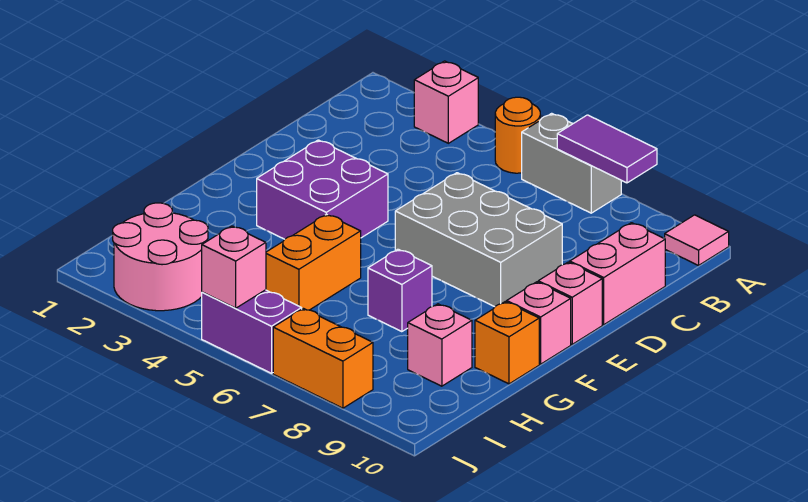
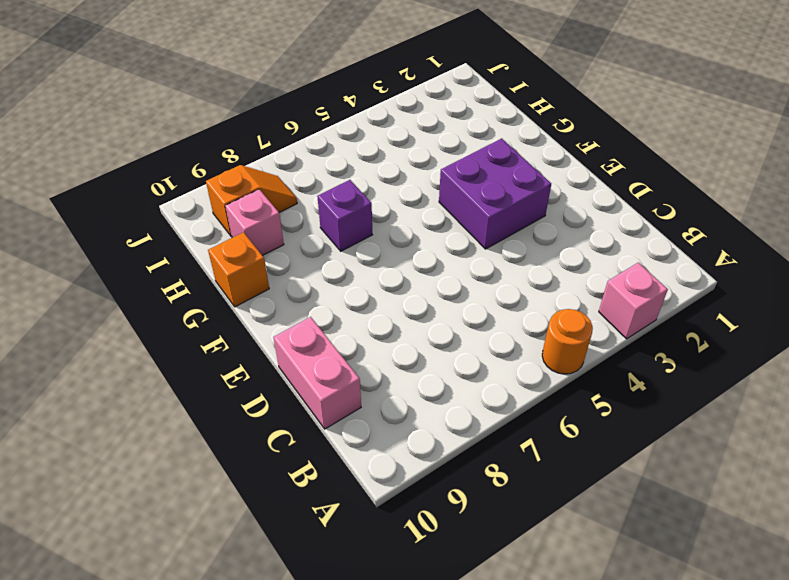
orange slope I8:I9 level 1 top 9 -> none
none -> grey brick A6:A7 level 1
none -> pink tile A10 level 1
none -> grey brick D6:E8 level 1

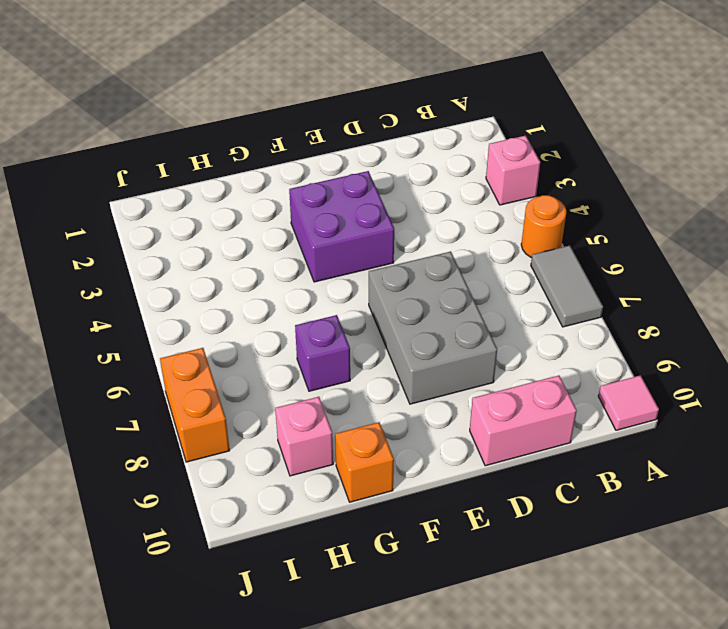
grey tile A6:A7 level 1 -> grey brick A6:A7 level 1
none -> pink brick E10 level 1
none -> pink brick F10 level 1
none -> orange brick G5:H5 level 1

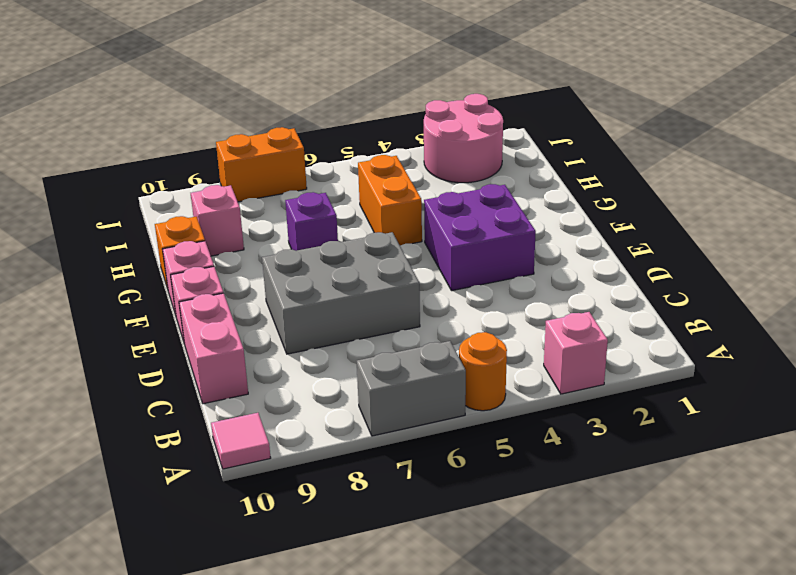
none -> purple brick J5:J6 level 1
none -> purple tile A7:A8 level 2
none -> pink brick J5 level 2

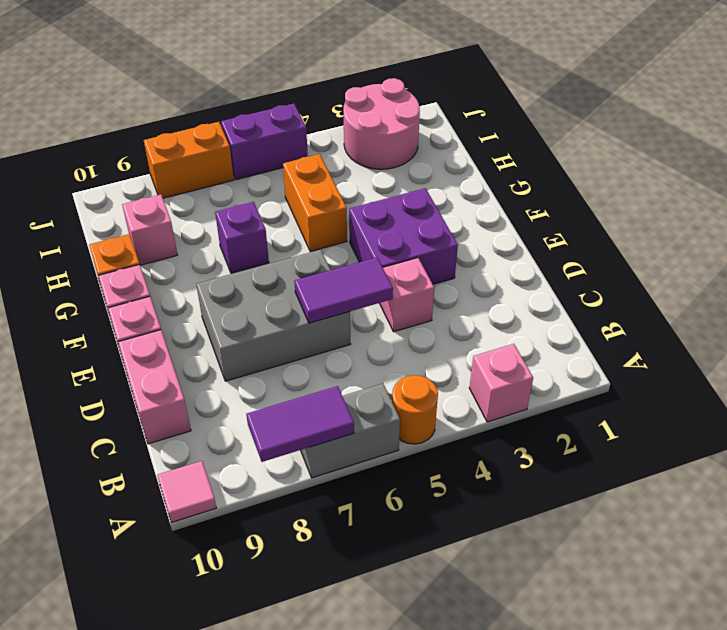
pink brick D4 level 1 -> pink brick J5 level 2
purple tile D5:D6 level 2 -> none

